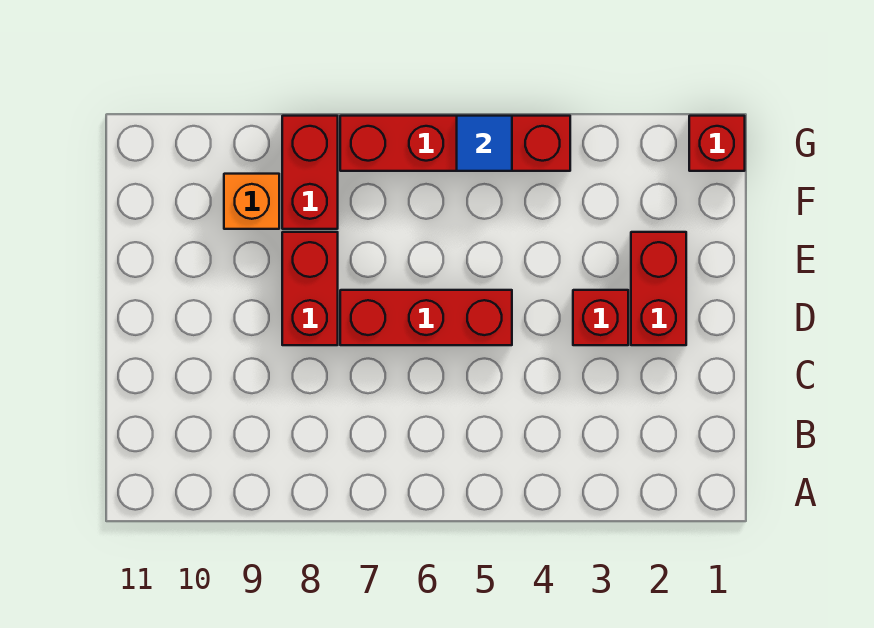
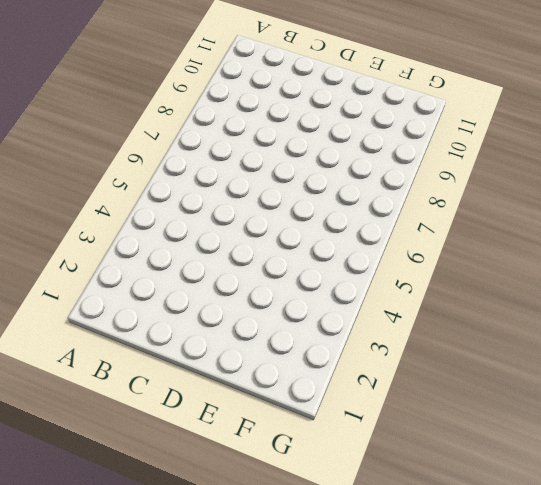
none -> red brick D2:E2 level 1
none -> red brick D3 level 1

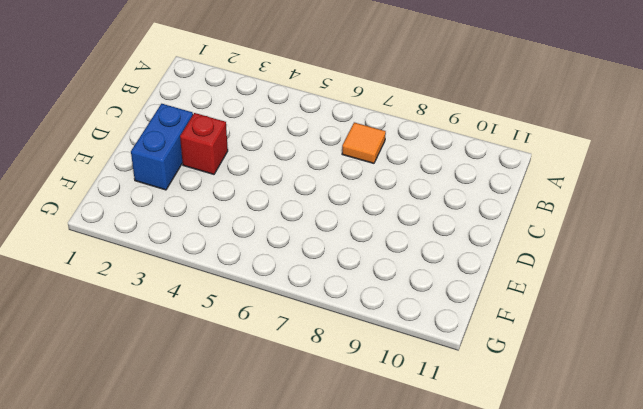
orange tile B7 level 1 -> none
blue brick D2:E2 level 1 -> red brick D2:E2 level 1
none -> red brick D5:D7 level 1
none -> red brick D8:E8 level 1

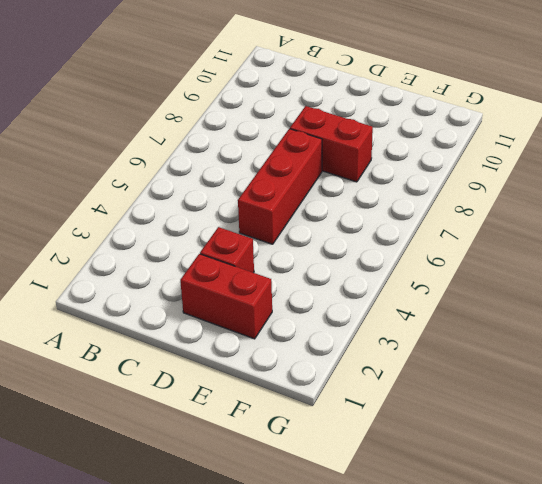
none -> red brick F8:G8 level 1
none -> orange brick F9 level 1

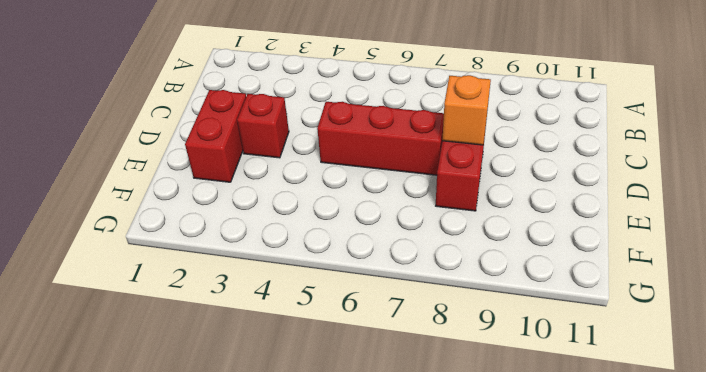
orange brick D8 level 2 -> orange brick F9 level 1
none -> red brick F8:G8 level 1
none -> red brick G1 level 1

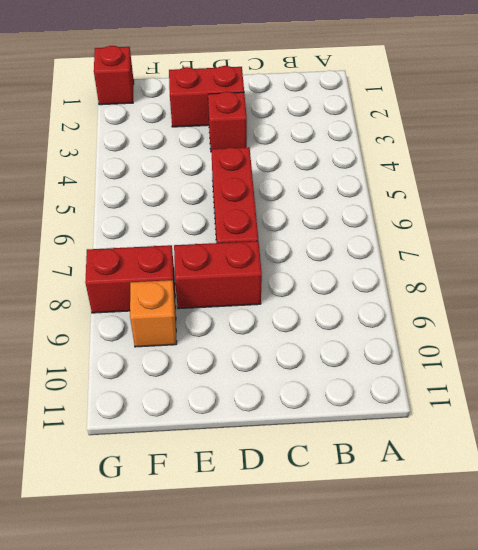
none -> red brick G4:G7 level 1
none -> blue tile G5 level 2

